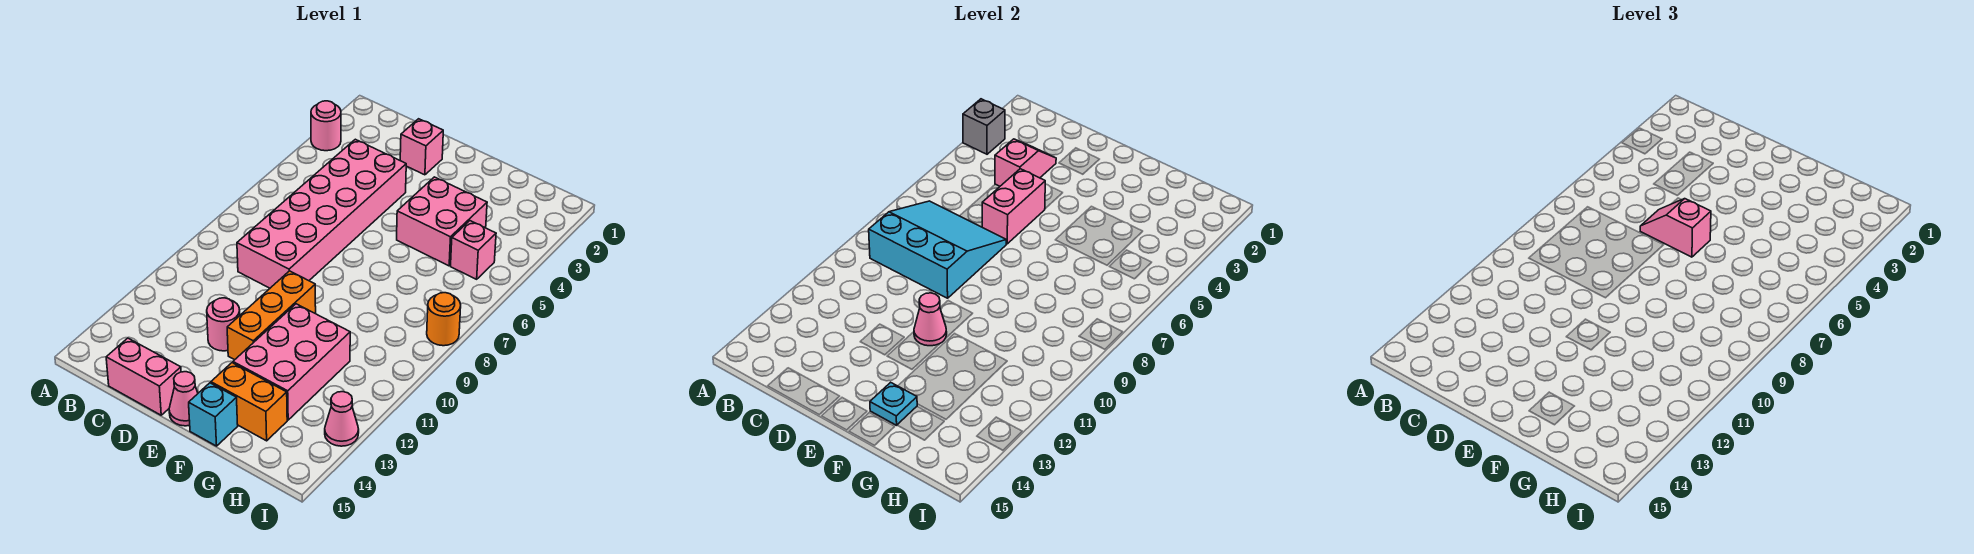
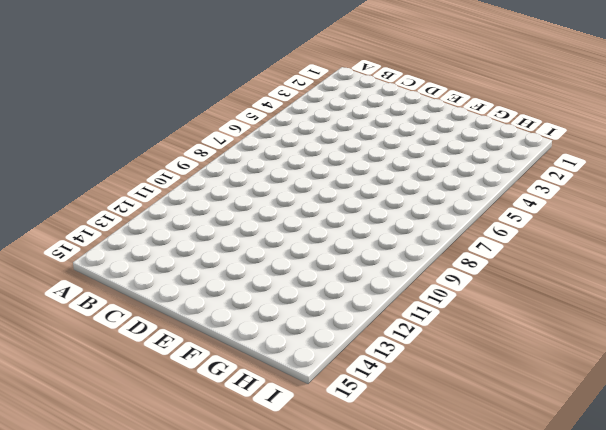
none -> pink round brick A3 level 1
none -> pink brick C4:D9 level 1
none -> pink brick C15:D15 level 1

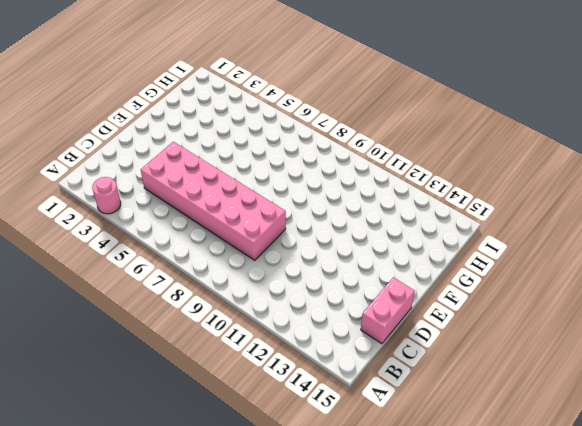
none -> pink brick D2 level 1
none -> pink round brick D12 level 1
none -> orange brick E10:E12 level 1

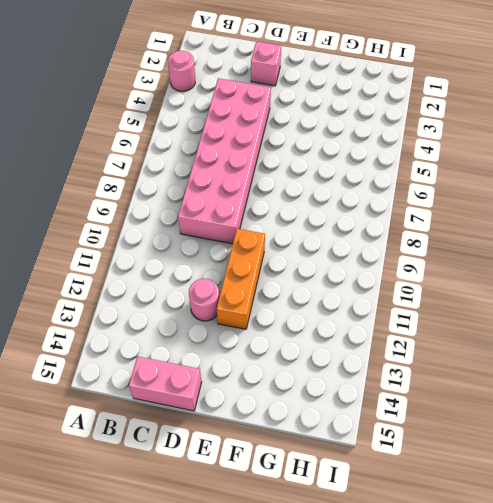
none -> pink cone E15 level 1
none -> pink brick F4:G5 level 1
none -> pink brick F11:G13 level 1

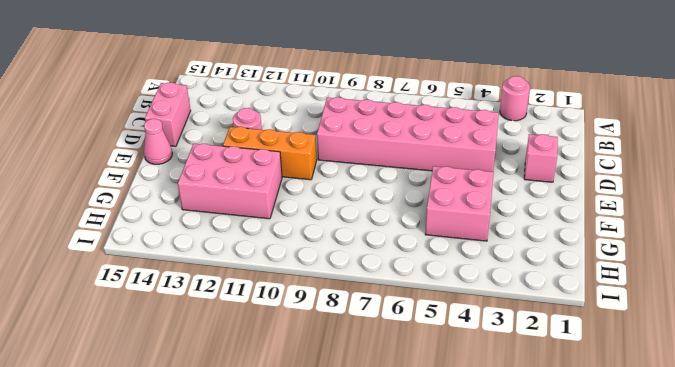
none -> orange brick F14:G14 level 1
none -> cyan brick F15 level 1
none -> pink brick H5 level 1

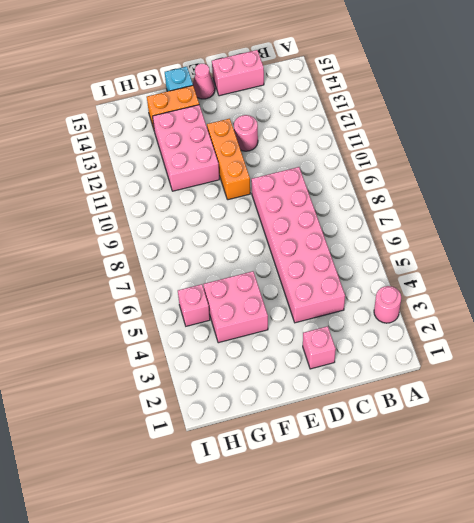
none -> orange round brick I8 level 1
none -> pink cone I13 level 1
none -> grey brick A3 level 2

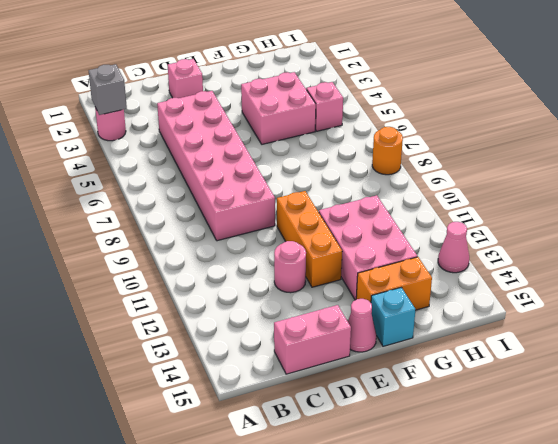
none -> cyan slope B7:D9 level 2 top 9
none -> pink slope C3:C4 level 2 top 4
none -> pink brick D5:D6 level 2

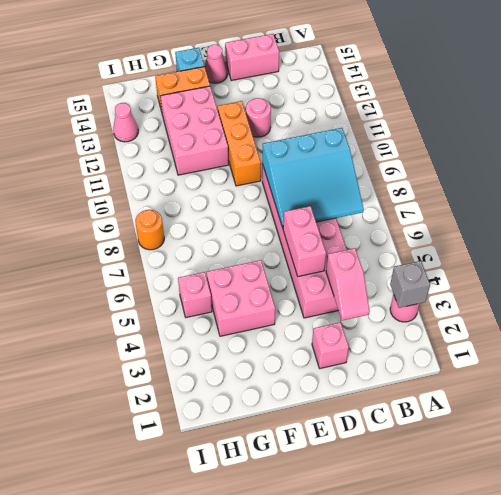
none -> pink cone E11 level 2
none -> cyan plate F14 level 2
none -> pink slope D6:E6 level 3 top E

